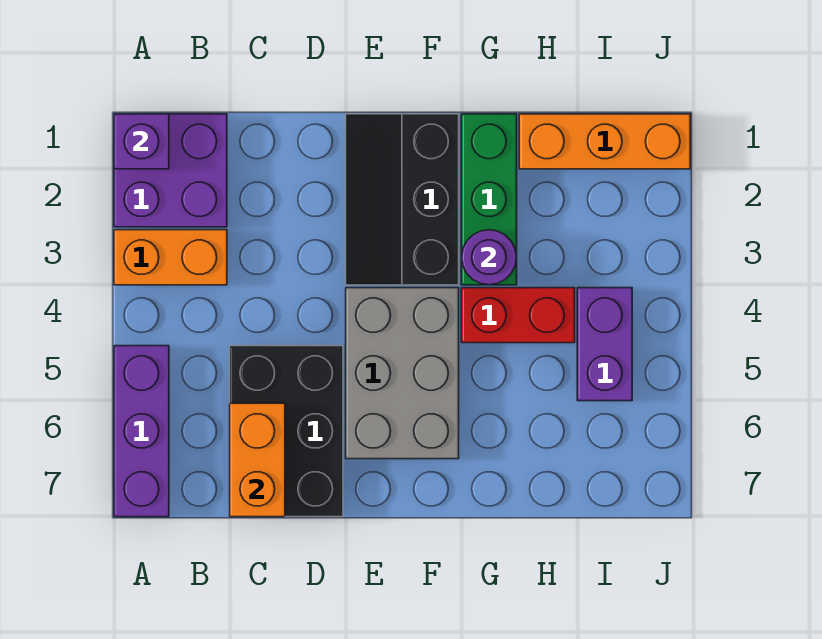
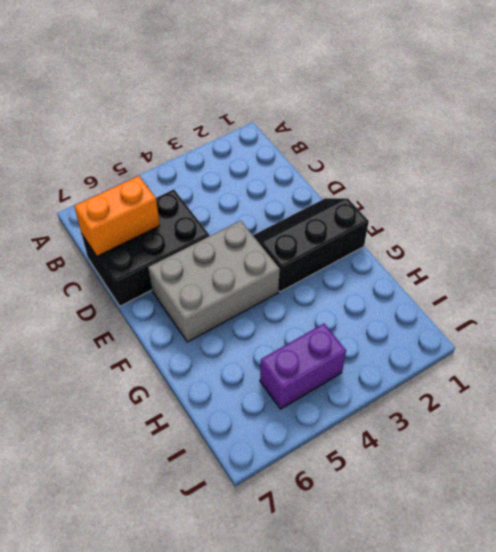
none -> purple brick A1:B2 level 1
none -> orange brick A3:B3 level 1
none -> purple brick A5:A7 level 1

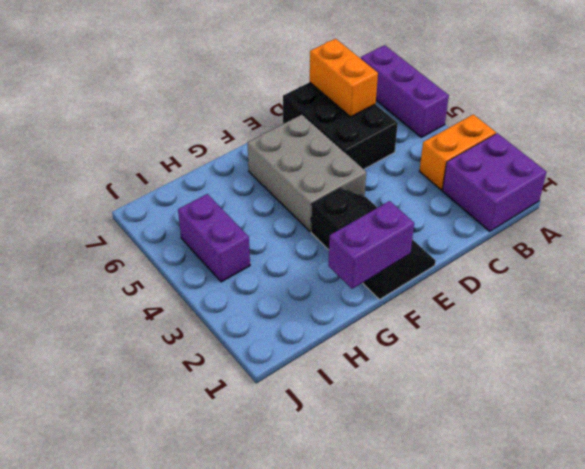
purple brick F1:G1 level 2 -> none
none -> green brick G1:G3 level 1
none -> red brick G4:H4 level 1
none -> orange brick H1:J1 level 1

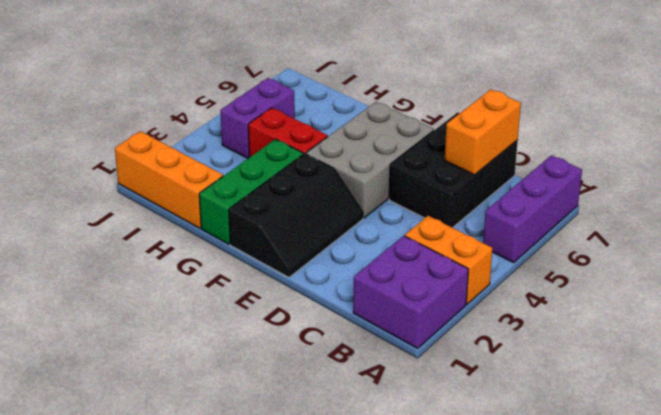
none -> purple brick A1 level 2
none -> purple round brick G3 level 2

